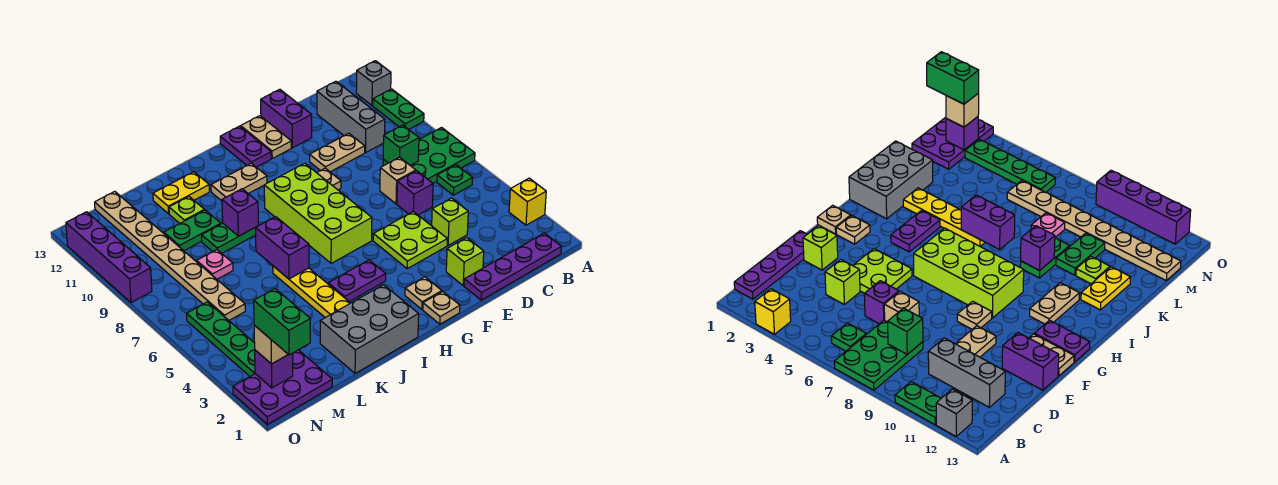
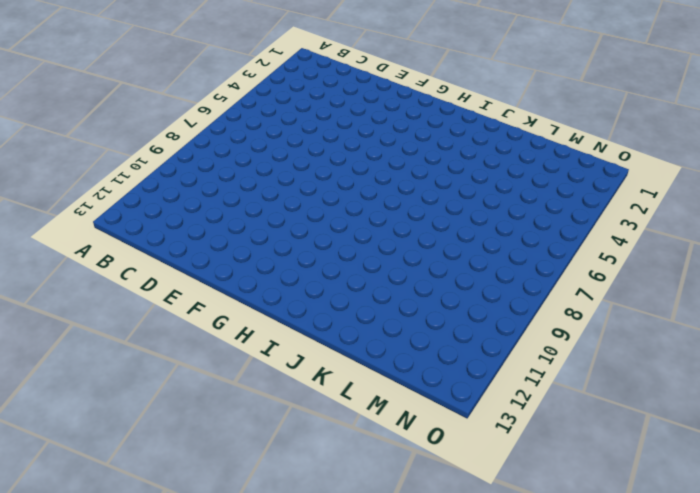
none -> yellow brick A3 level 1
none -> green plate A7:C8 level 1
none -> green plate A10:A11 level 1
none -> grey brick A12 level 1

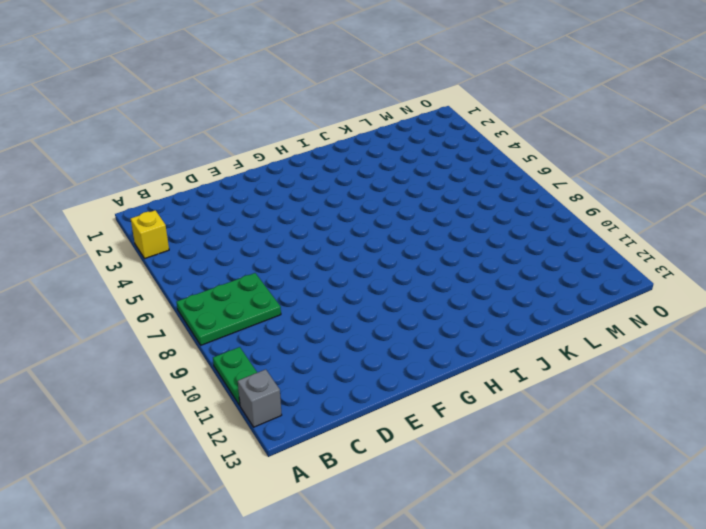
none -> purple plate B1:E1 level 1
none -> green plate B6 level 1
none -> grey brick C10:C12 level 1
none -> lime brick D4 level 1

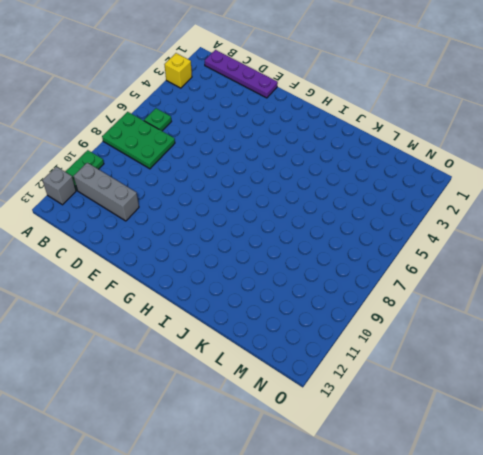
grey brick B11:D11 level 1 -> grey brick C10:C12 level 1
none -> lime brick D4 level 1
none -> purple brick D6 level 1
none -> tan brick D7 level 1
none -> tan plate D10:E10 level 1

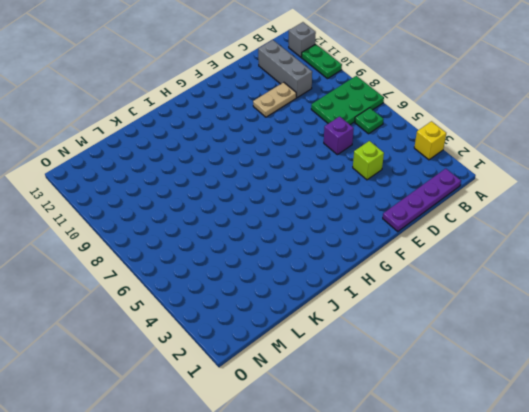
none -> tan brick D7 level 1
none -> lime brick E2 level 1
none -> lime plate E4:F5 level 1
none -> purple brick E12:E13 level 1

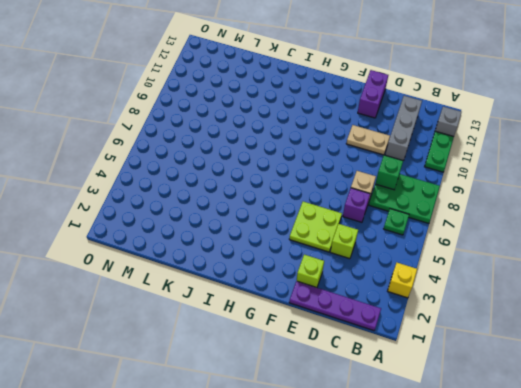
none -> tan plate F9 level 1
none -> tan plate F12:F13 level 1
none -> tan plate G1 level 1
none -> tan plate G2 level 1

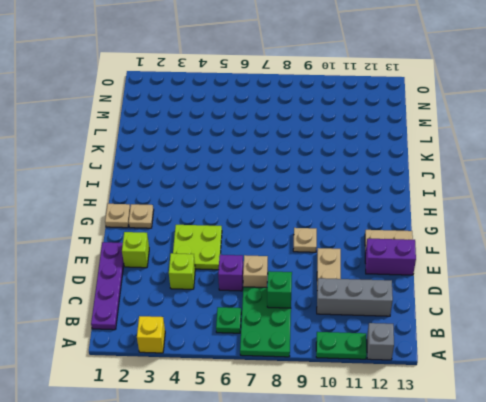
none -> lime brick G6:H9 level 1
none -> purple plate G12:G13 level 1
none -> purple plate H4:I4 level 1
none -> tan plate H11:I11 level 1

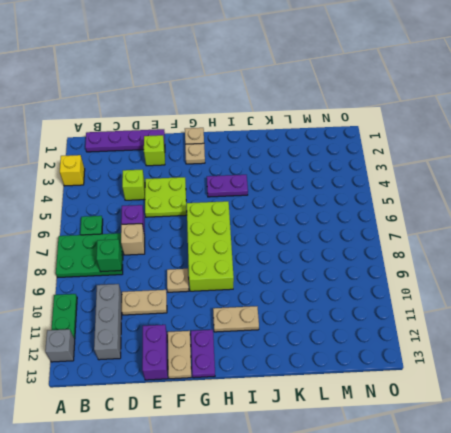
none -> grey brick I1:K2 level 1
none -> yellow plate J3:J6 level 1
none -> green plate J9:K9 level 1
none -> yellow plate J12:K12 level 1

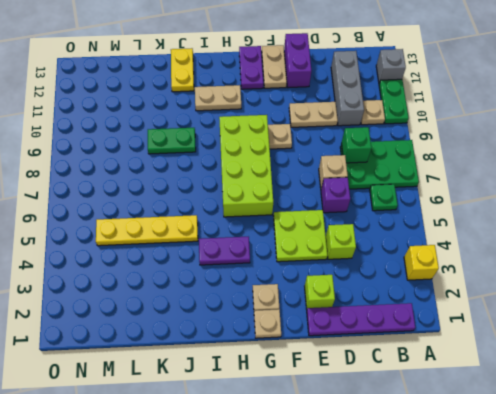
tan plate B10 level 1 -> none
yellow plate J5:M5 level 1 -> yellow plate J3:J6 level 1
yellow plate J12:J13 level 1 -> yellow plate J12:K12 level 1
none -> grey brick I1:K2 level 1
none -> green plate K10:L10 level 1
none -> lime plate K11 level 1
none -> pink plate L8 level 1

